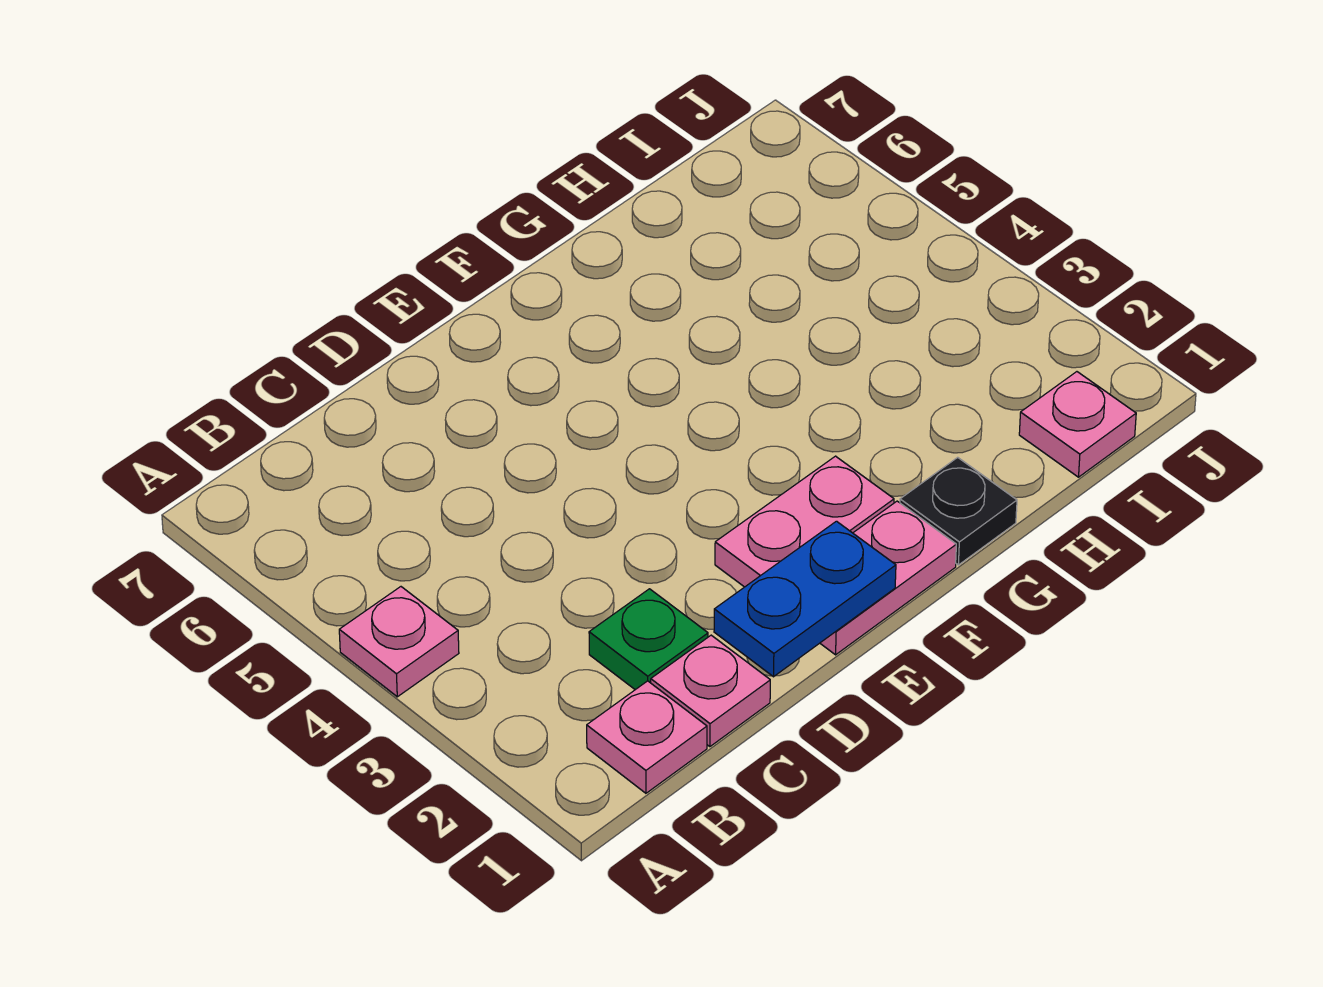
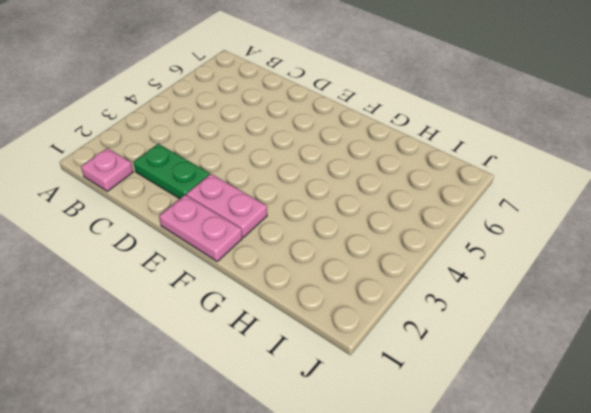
green plate C2:D2 level 1 -> green plate C2 level 1
none -> pink plate A4 level 1
none -> pink plate C1 level 1

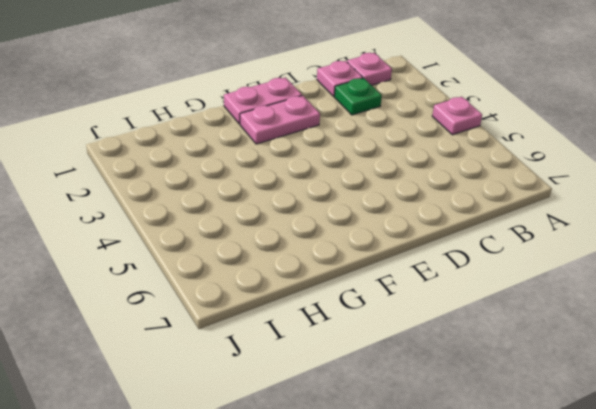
none -> black plate G1 level 1
none -> pink plate I1 level 1

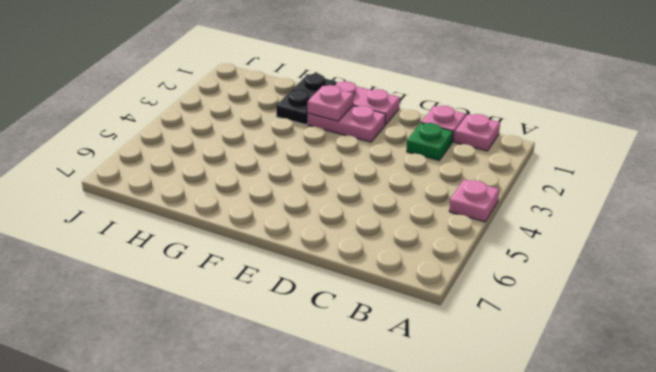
pink plate F2 level 2 -> pink plate I1 level 1
black plate G1:G2 level 1 -> black plate G1 level 1
none -> blue plate D1:E1 level 2

